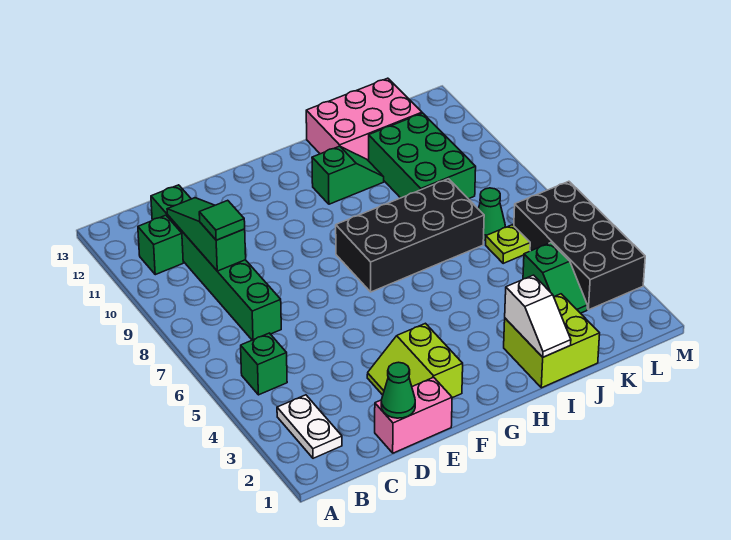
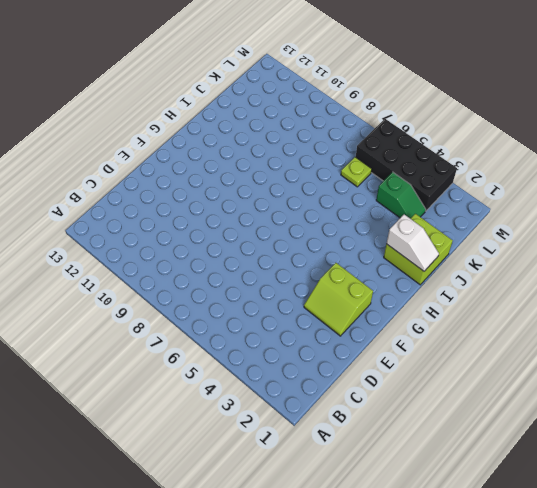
none -> white plate B2:B3 level 1
none -> green brick B5 level 1
none -> green brick B11 level 1

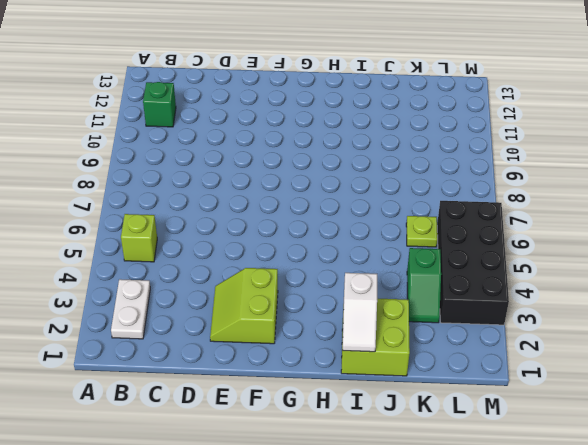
lime brick B5 level 1 -> green brick B5 level 1
none -> green brick C7:C12 level 1
none -> pink brick D1:E1 level 1
none -> black brick G7:J8 level 1

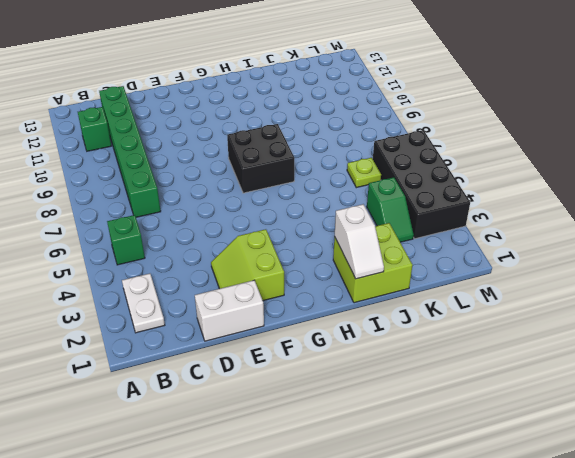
white brick D1:E1 level 1 -> pink brick D1:E1 level 1
black brick G7:H8 level 1 -> black brick G7:J8 level 1
none -> green slope H11:I11 level 1 top H
none -> pink brick I12:K13 level 1
none -> green brick J9:K11 level 1

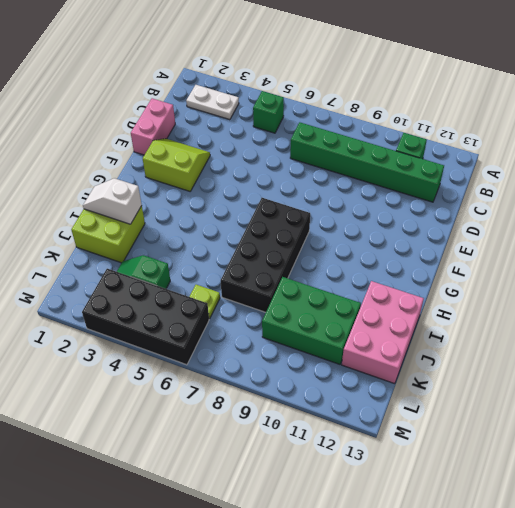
none -> green slope H11:I11 level 1 top H
none -> green cone K7 level 1
none -> green slope C9:C11 level 2 top 9

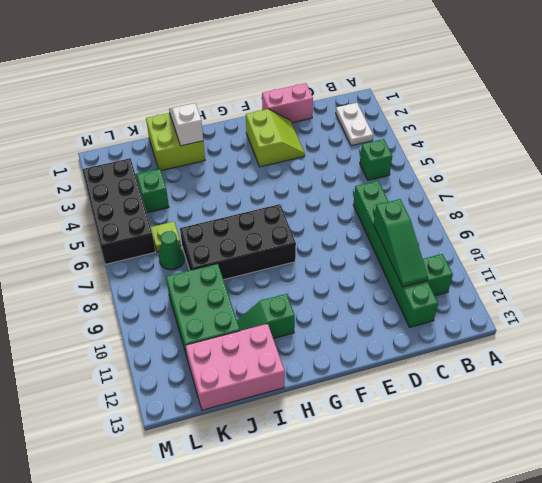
none -> green cone D1 level 2
none -> green tile C9 level 3

